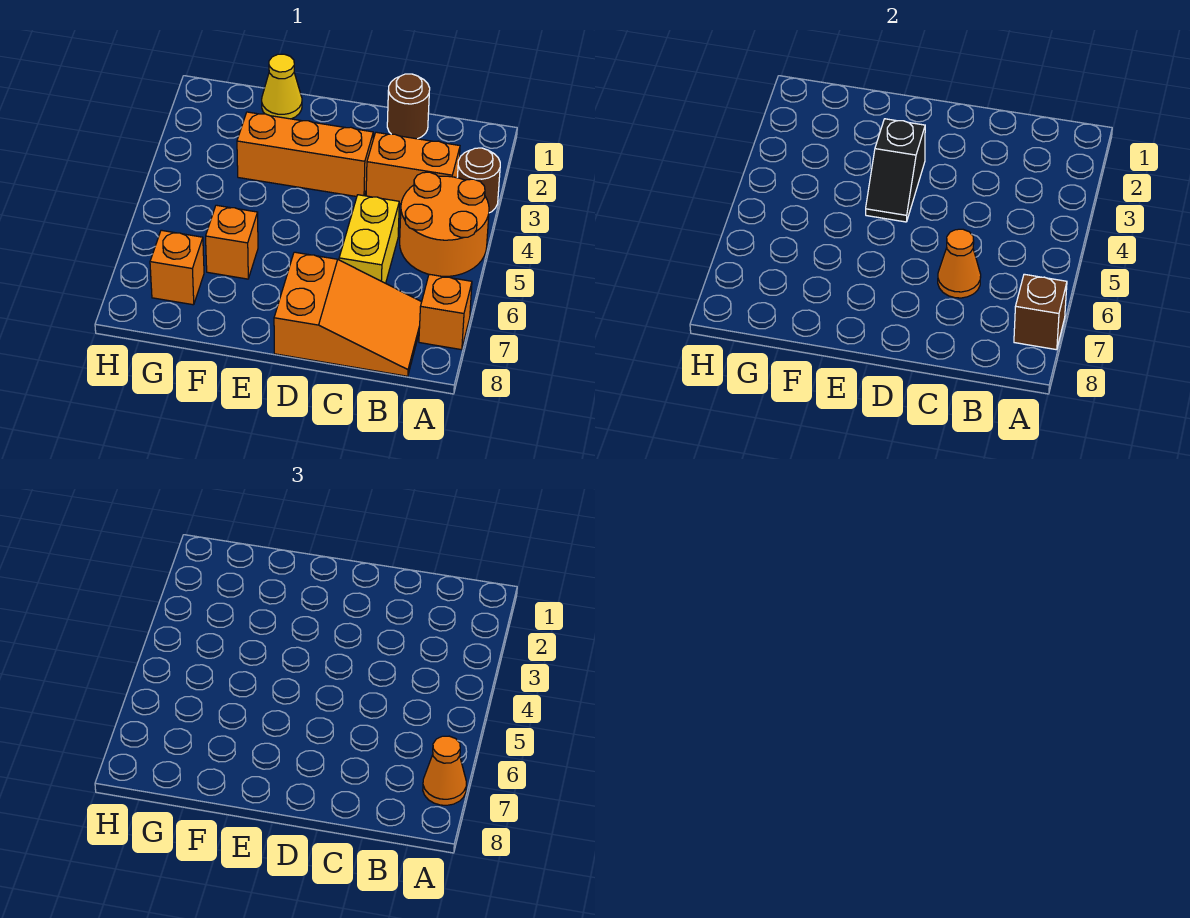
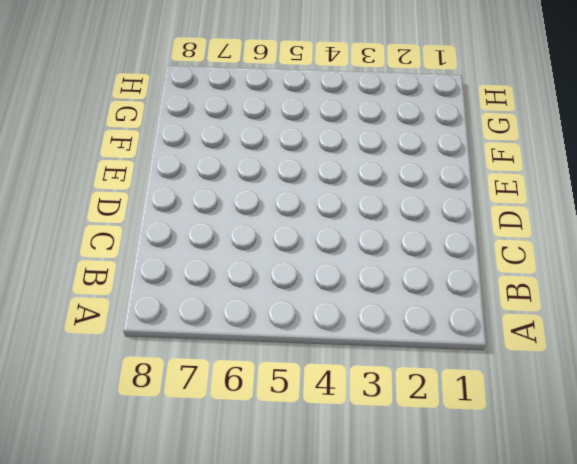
none -> brown round brick A3 level 1
none -> orange round brick A4:B5 level 1
none -> orange brick A7 level 1

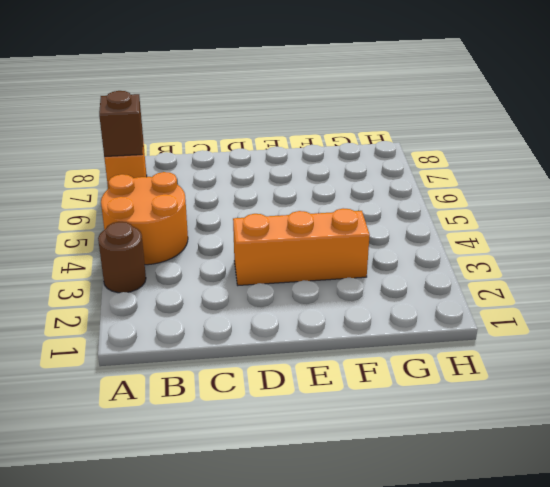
none -> orange brick B3:C3 level 1
none -> orange slope B7:D8 level 1 top D
none -> brown round brick C1 level 1

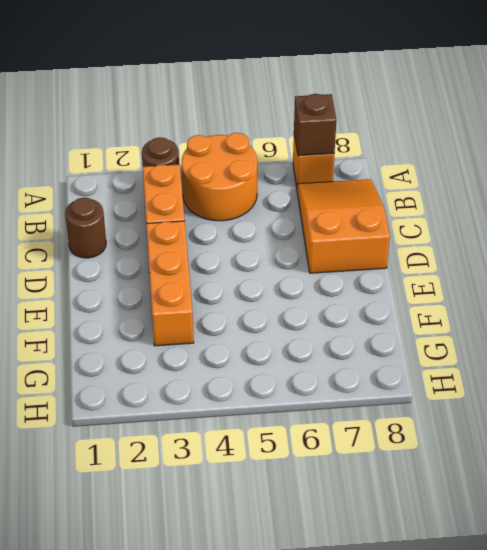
none -> yellow brick C5:C6 level 1
none -> yellow cone F1 level 1
none -> orange brick F6 level 1

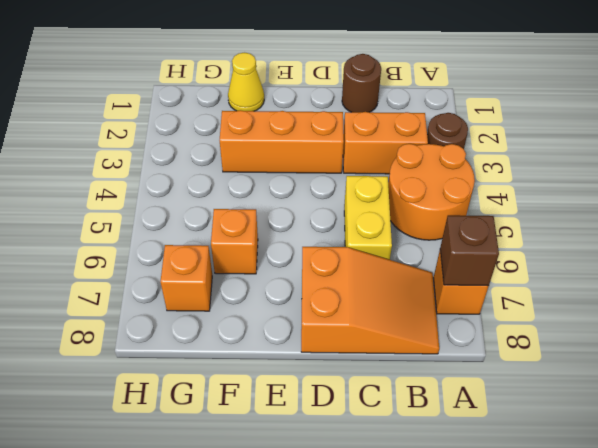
none -> orange cone C6 level 2
none -> black slope E3:E4 level 2 top 3
none -> orange cone A7 level 3

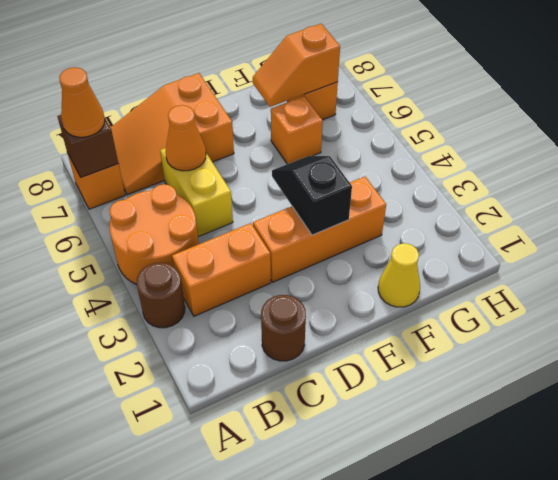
orange slope F7:G7 level 2 top G -> none

